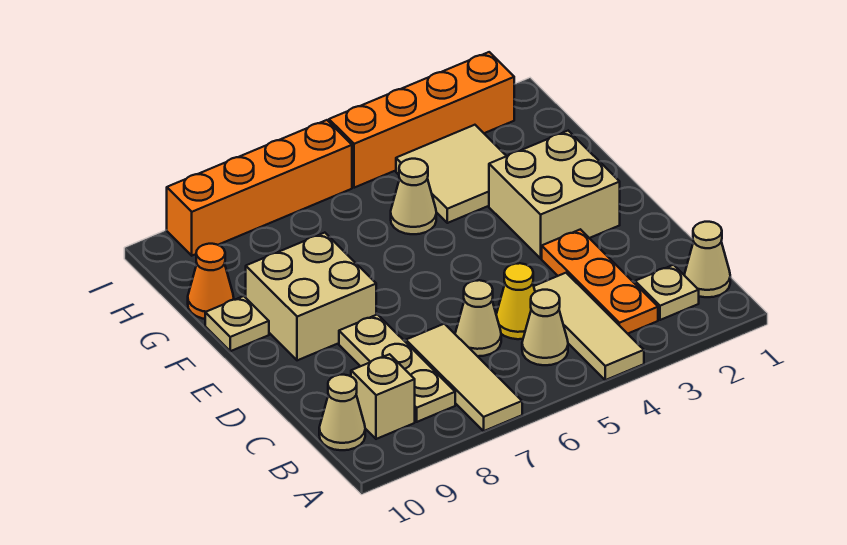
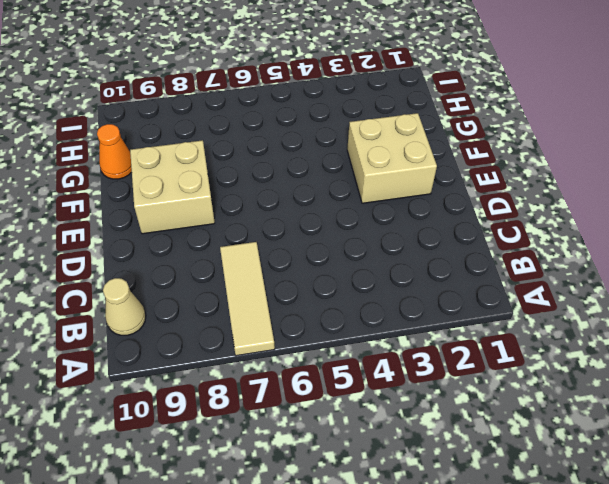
none -> tan tile A4:C4 level 1
none -> tan cone B1 level 1
none -> tan plate B2 level 1

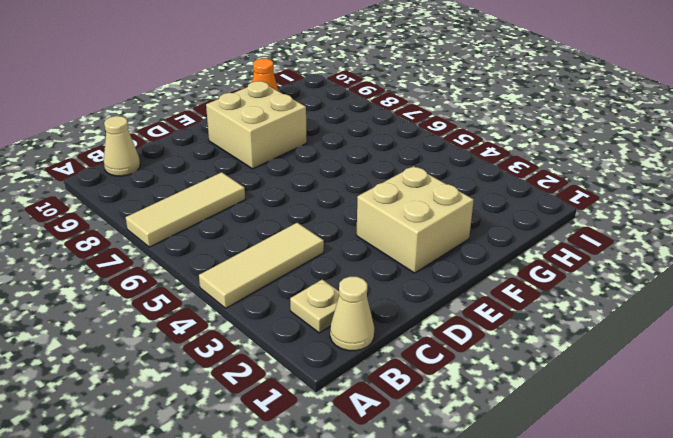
none -> orange plate B3:D3 level 1
none -> tan cone B5 level 1
none -> tan plate B8:D8 level 1

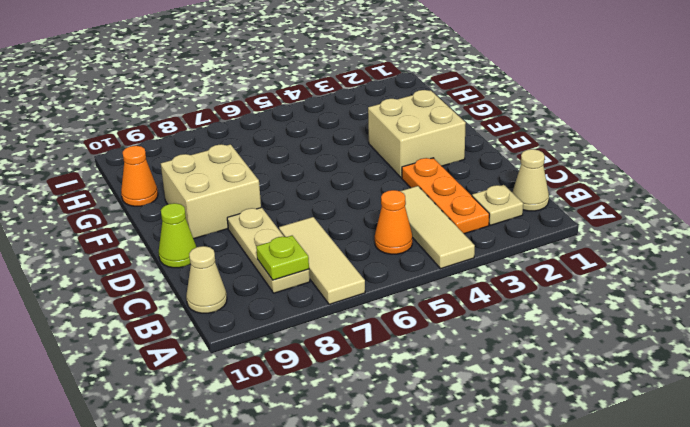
orange cone B5 level 1 -> tan cone B5 level 1
lime plate B8 level 2 -> none
lime cone D10 level 1 -> none
none -> tan brick B9 level 1
none -> yellow cone C5 level 1
none -> tan cone C6 level 1

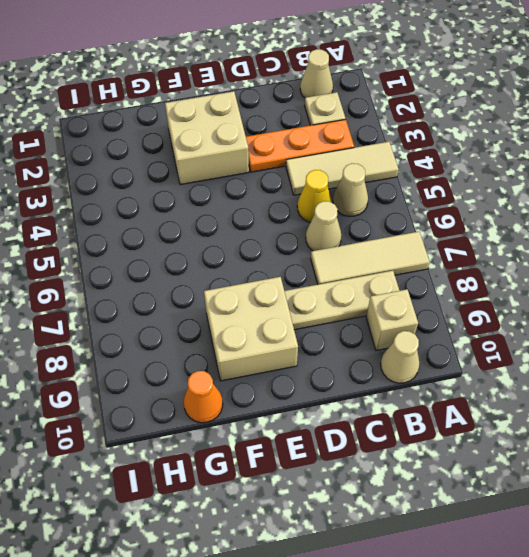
none -> tan plate F10 level 1
none -> tan tile G3:H4 level 1
none -> tan cone G5 level 1

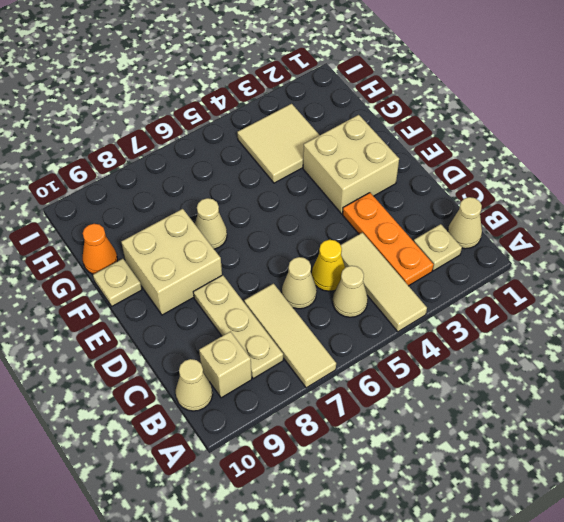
tan cone F7 level 1 -> tan cone G5 level 1
none -> orange brick I2:I5 level 1
none -> orange brick I6:I9 level 1

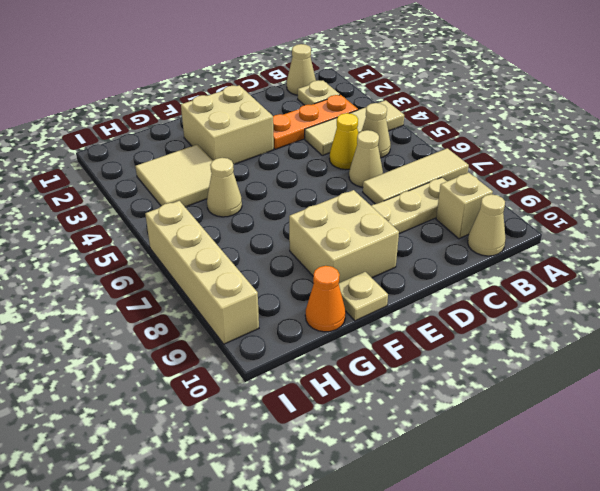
tan brick I6:I9 level 1 -> orange brick I6:I9 level 1
none -> orange brick I2:I5 level 1

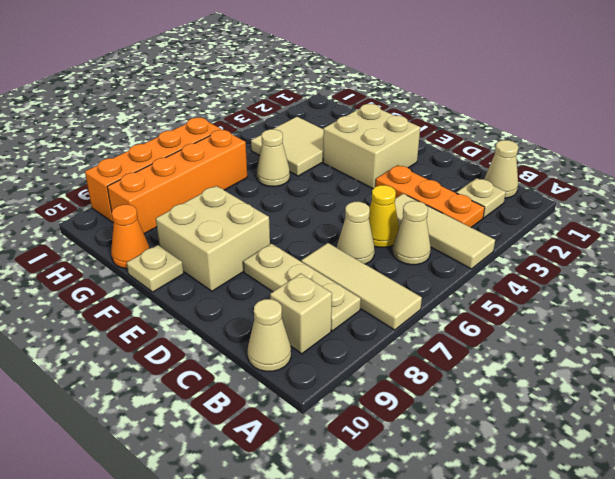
orange brick H6:H9 level 1 -> orange brick I2:I5 level 1

